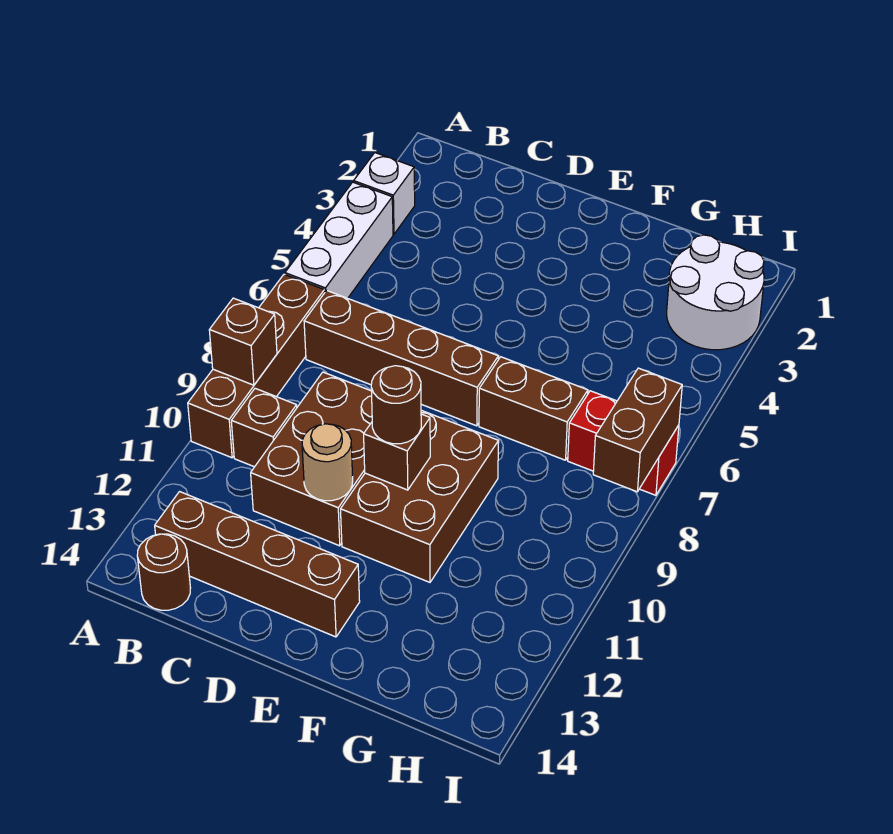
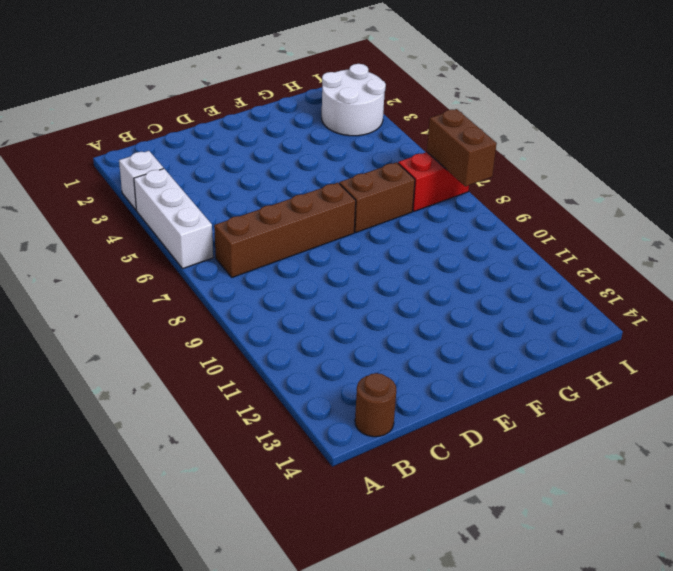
none -> brown brick A7:A10 level 1
none -> brown brick B10 level 1
none -> brown brick B13:E13 level 1

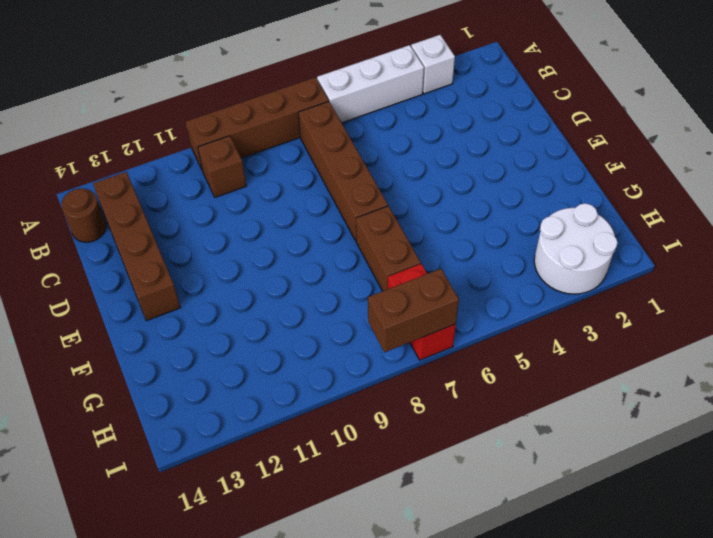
none -> brown brick C9:D11 level 1
none -> brown brick E9:F11 level 1
none -> brown brick A9 level 2

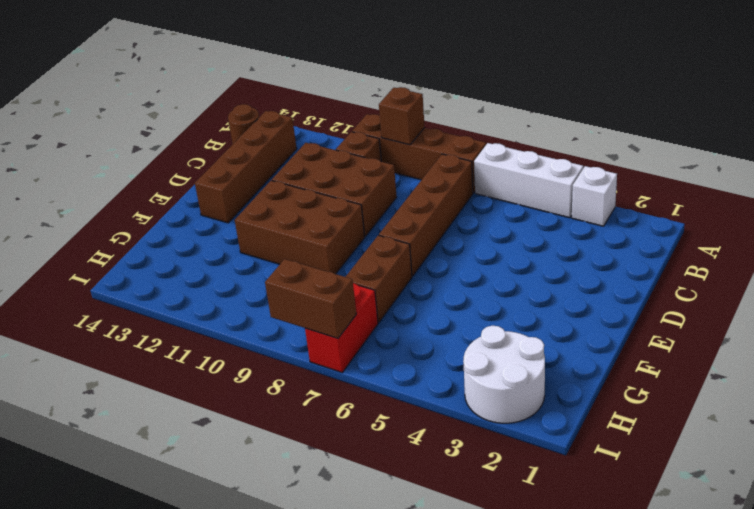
none -> tan round brick D11 level 2
none -> brown brick E10 level 2
none -> brown round brick E10 level 3

